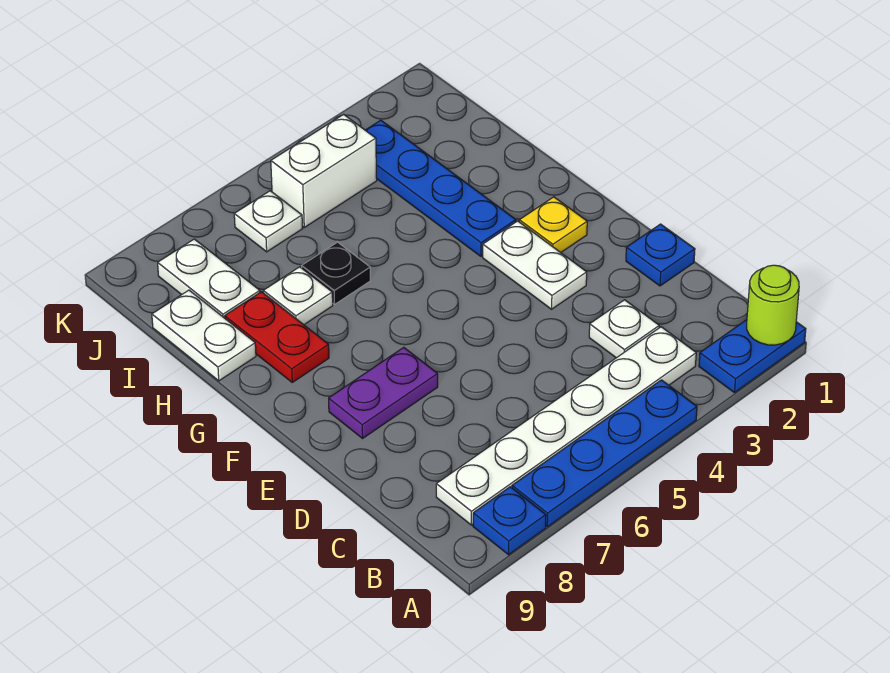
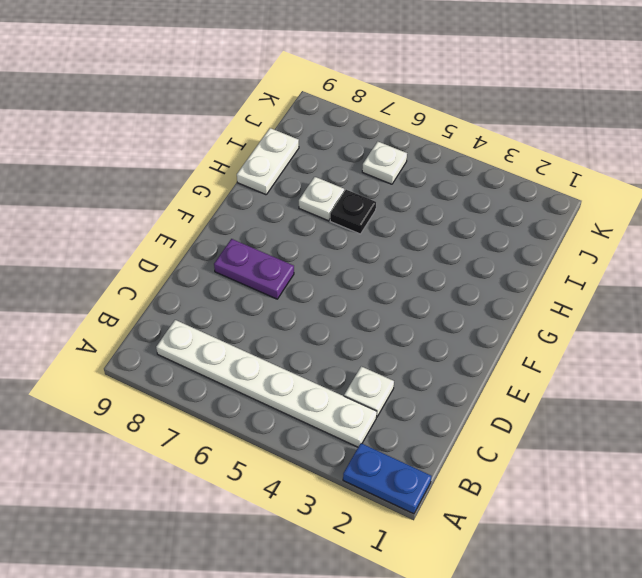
none -> blue plate A4:A7 level 1
none -> blue plate A8 level 1
none -> blue plate D1 level 1

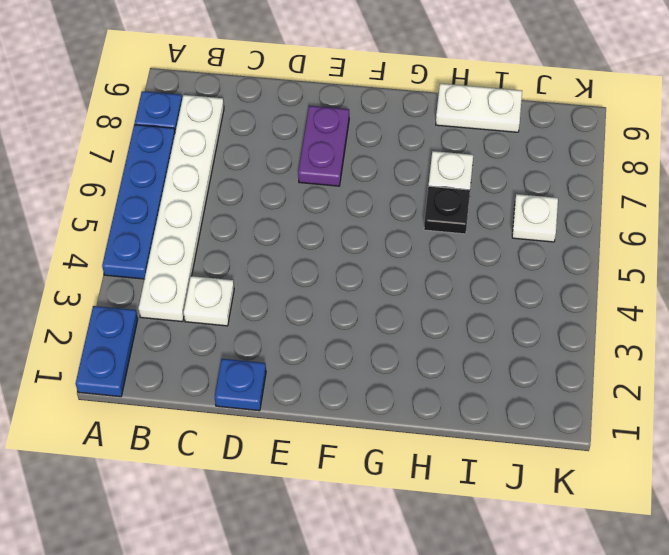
none -> white plate E3:F3 level 1
none -> yellow plate F2 level 1
none -> blue plate G3:J3 level 1

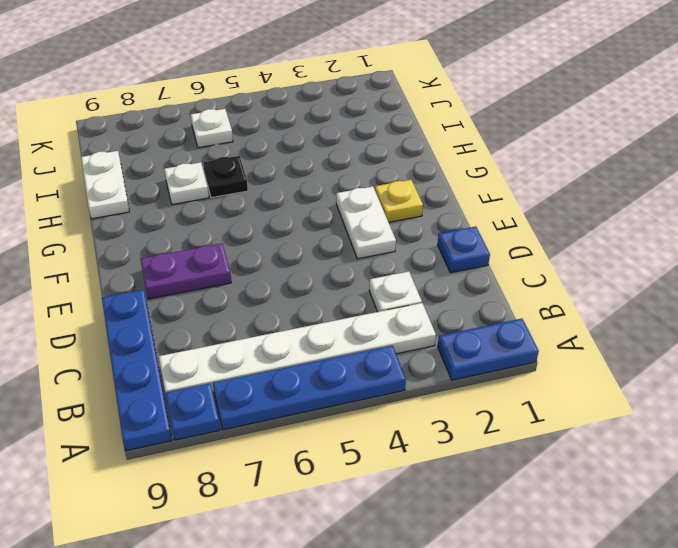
blue plate A9:D9 level 1 -> blue plate G3:J3 level 1
none -> red plate G8:H8 level 1
none -> white plate I8:J8 level 1
none -> white brick J4:J5 level 1

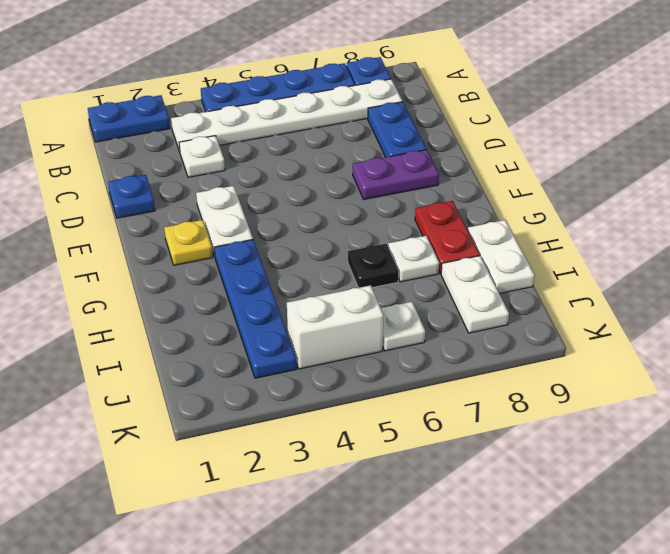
blue plate C8:D8 level 1 -> none
none -> lime round brick A1 level 2

